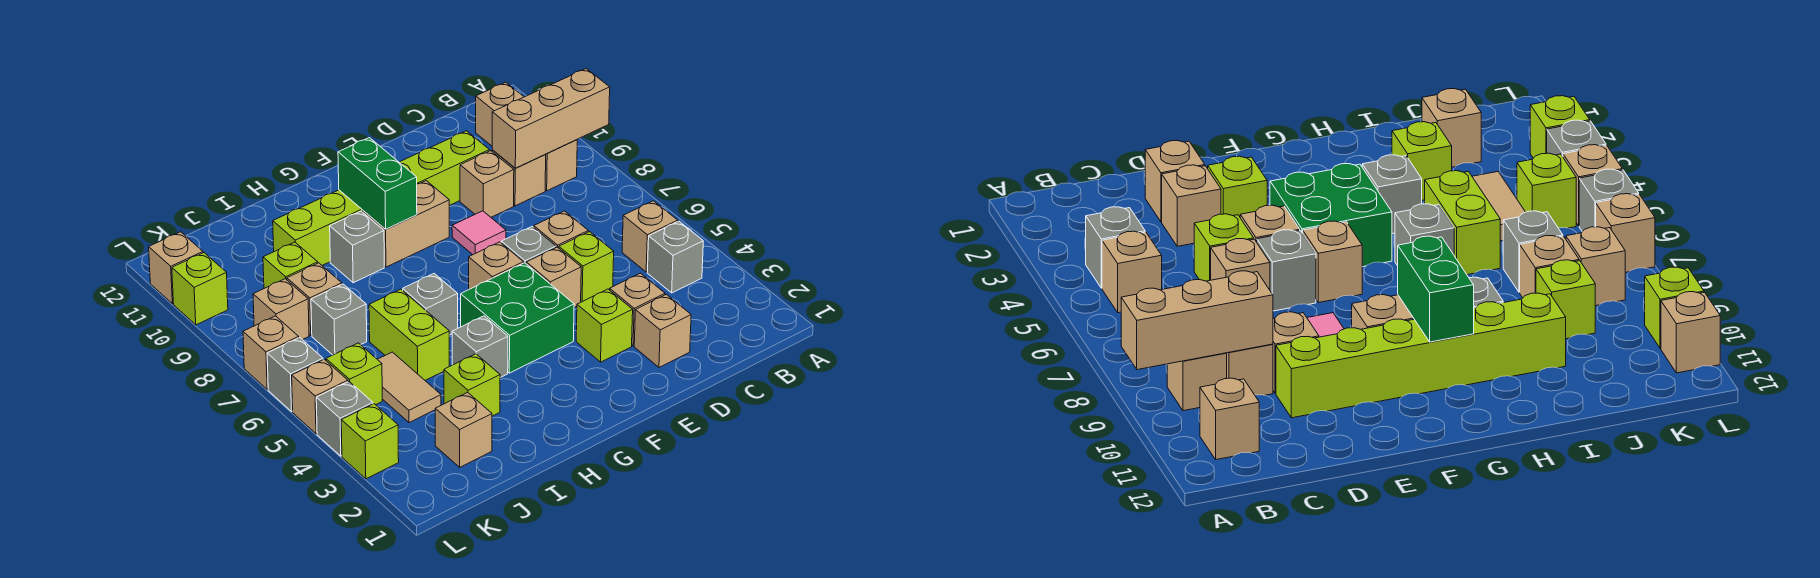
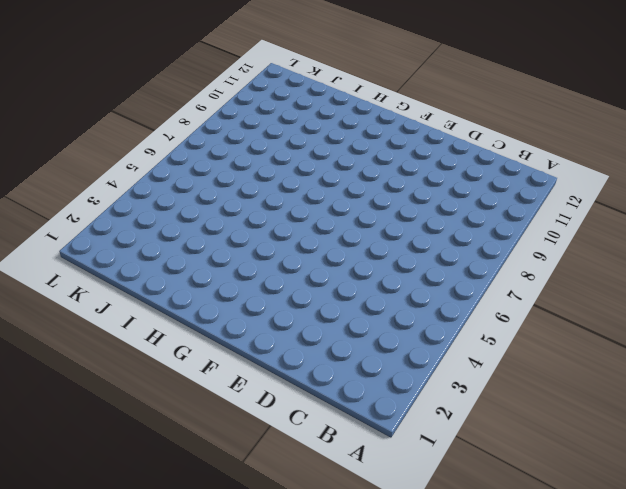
none -> grey brick B4 level 1
none -> tan brick B5 level 1
none -> tan brick B9 level 1
none -> tan brick B11 level 1

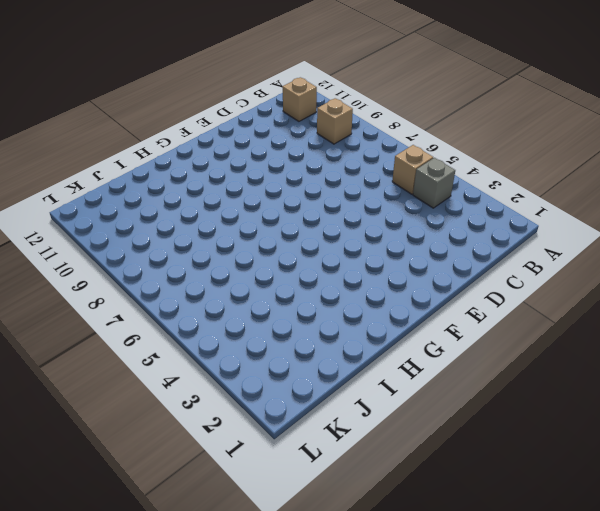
none -> tan brick C9 level 1
none -> tan brick D2 level 1
none -> tan brick D3 level 1
none -> lime brick D5 level 1

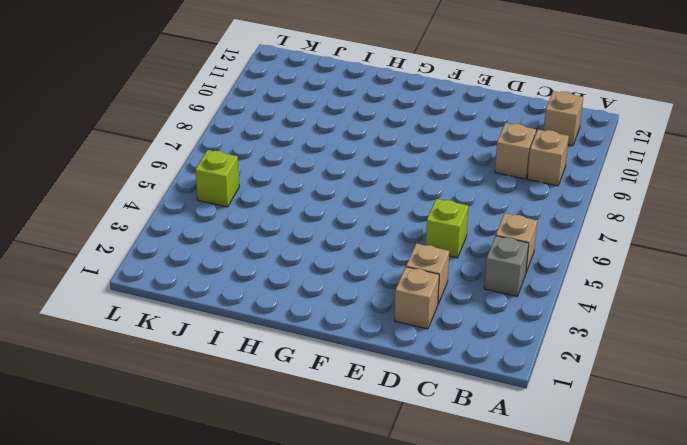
none -> tan brick D6 level 1
none -> tan brick D9 level 1
none -> lime brick D10:I10 level 1
none -> lime brick E3 level 1

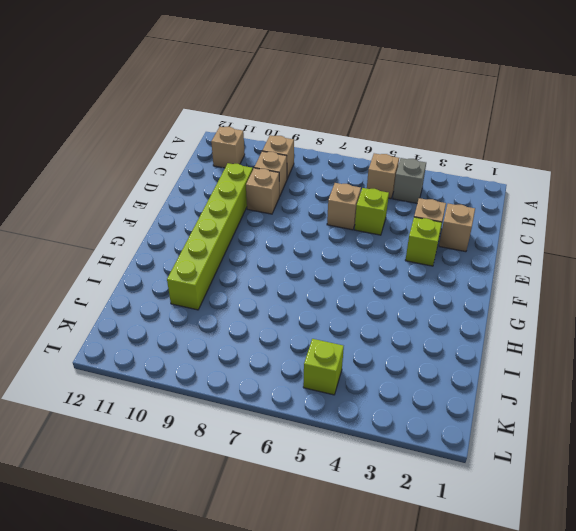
none -> tan brick E5 level 1
none -> grey brick E6 level 1
none -> pink tile E8 level 1
none -> green brick F4:G5 level 1

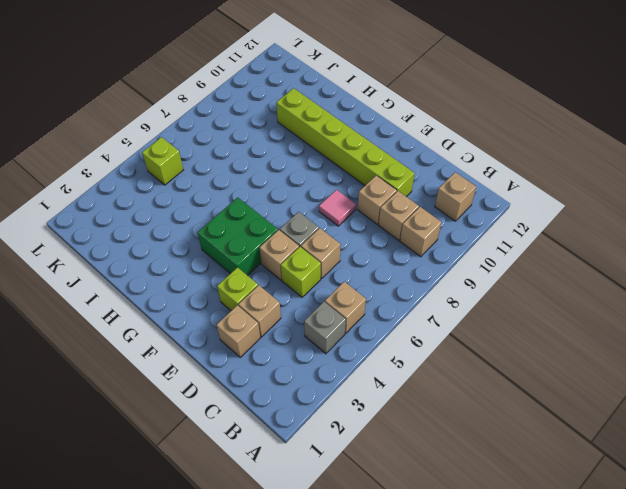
none -> tan brick F6 level 1
none -> tan brick F9:G9 level 1
none -> grey brick H4 level 1
none -> grey brick H6 level 1

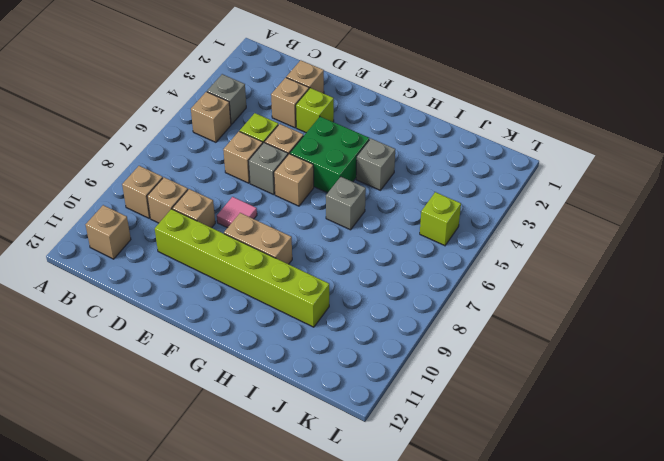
none -> grey brick H9 level 1
none -> lime brick I3 level 1
none -> lime brick I5:I6 level 1
none -> tan brick J2 level 1

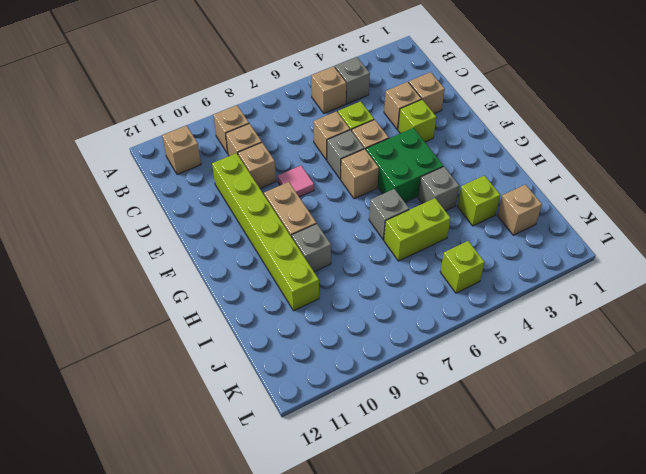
none -> tan tile J4:J5 level 1
none -> grey brick J7 level 1
none -> tan brick J8 level 1
none -> lime brick J9 level 1

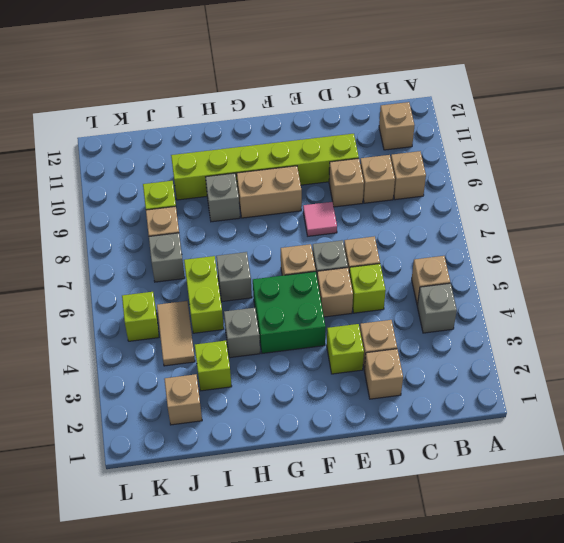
none -> tan brick K8 level 1
none -> lime brick L3 level 1
none -> grey brick L4 level 1
none -> tan brick L5 level 1

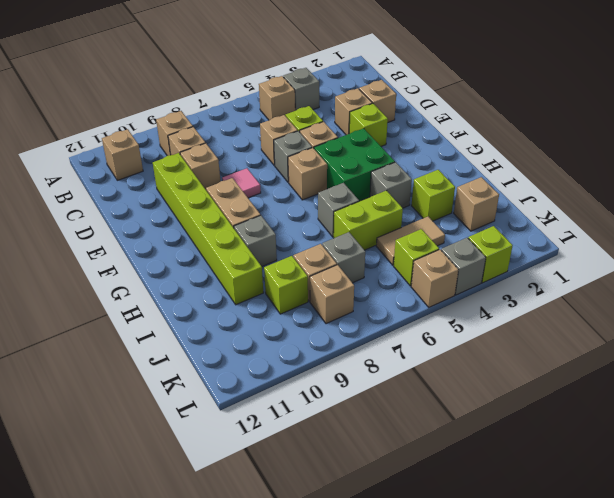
none -> grey brick L6 level 1
none -> tan brick L7 level 1
none -> lime brick L10 level 1
none -> tan brick L11 level 1

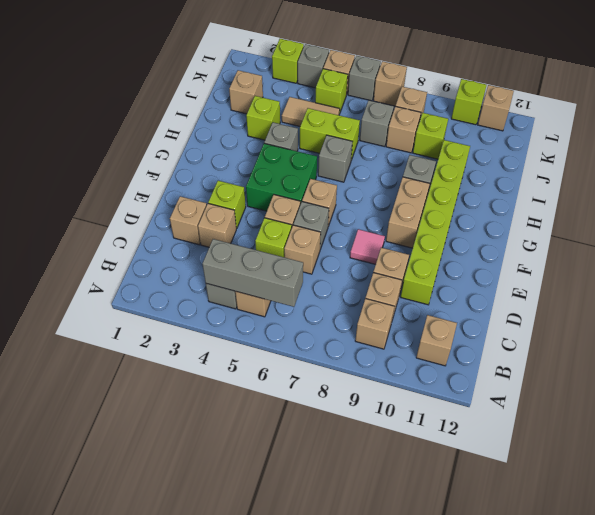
grey brick B4:B6 level 2 -> none
none -> tan brick A9:C9 level 2
none -> green brick G9:G10 level 2

